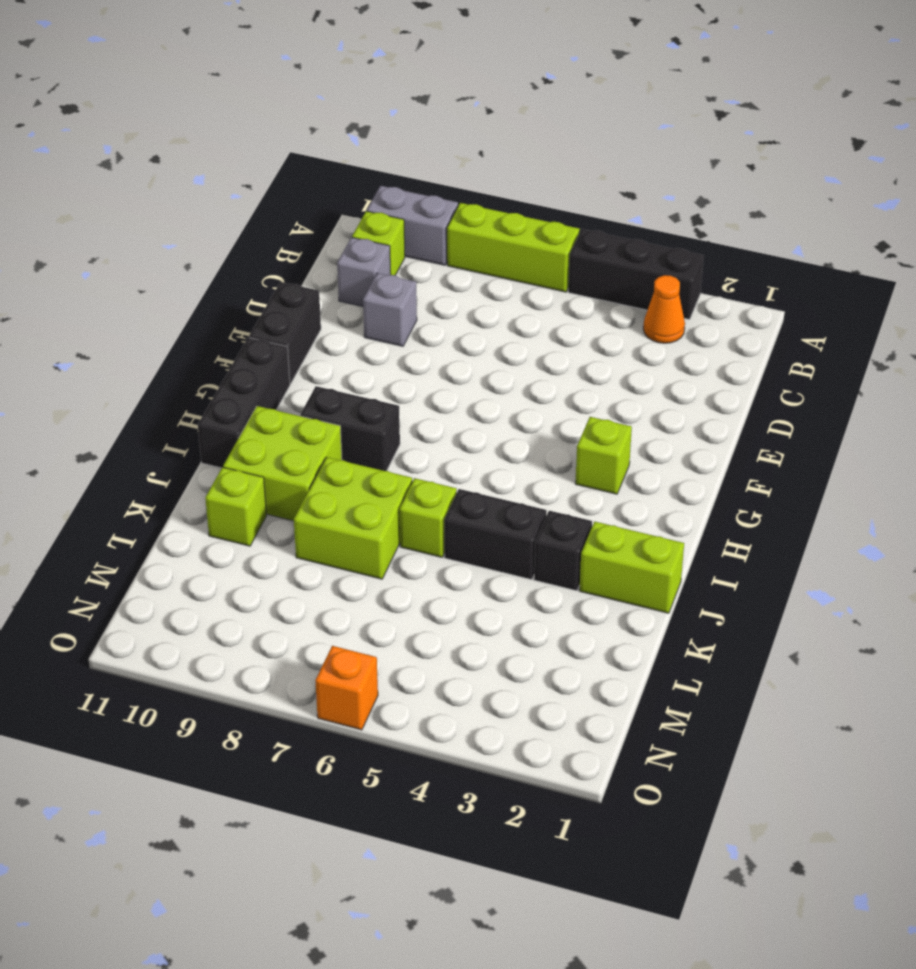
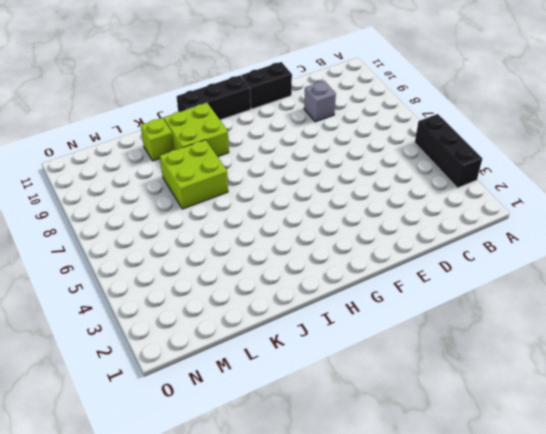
none -> lime brick A6:A8 level 1
none -> grey brick A9:A10 level 1
none -> orange cone B3 level 1

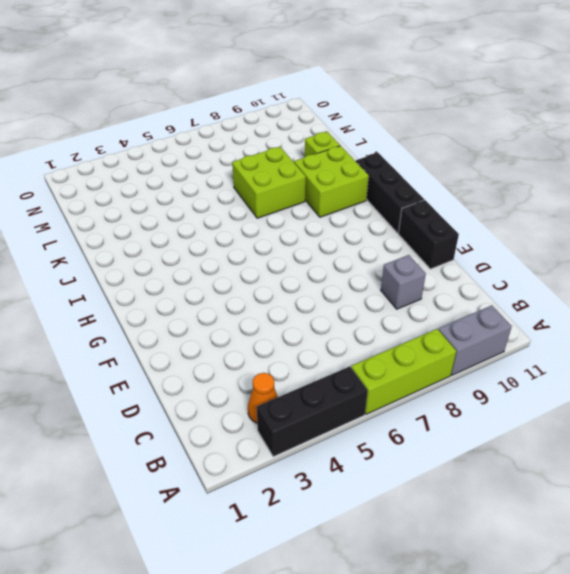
none -> lime brick B10 level 1
none -> grey brick C10 level 1
none -> lime brick G3 level 1

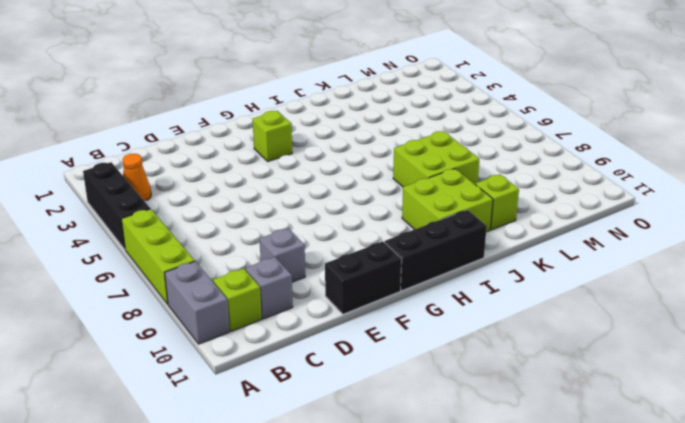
none -> black brick H8:H9 level 1
none -> lime brick J1:J2 level 1
none -> black brick J3 level 1

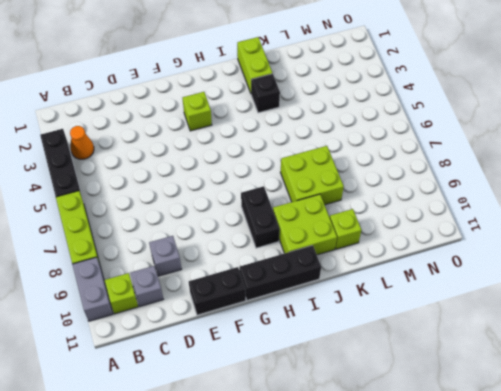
none -> black brick J4:J5 level 1
none -> lime brick J6 level 1
none -> orange brick O6 level 1

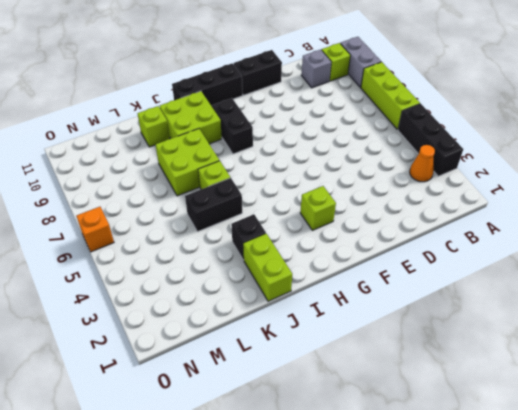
black brick J5:K5 level 1 -> black brick J4:J5 level 1
none -> grey brick D9 level 1

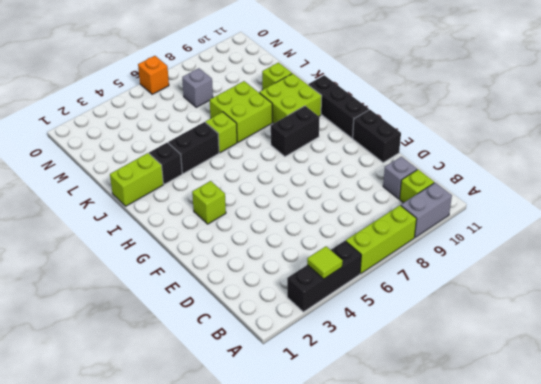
lime tile A4 level 2 -> none
grey brick M7 level 1 -> grey brick D9 level 1
none -> orange cone B3 level 1

